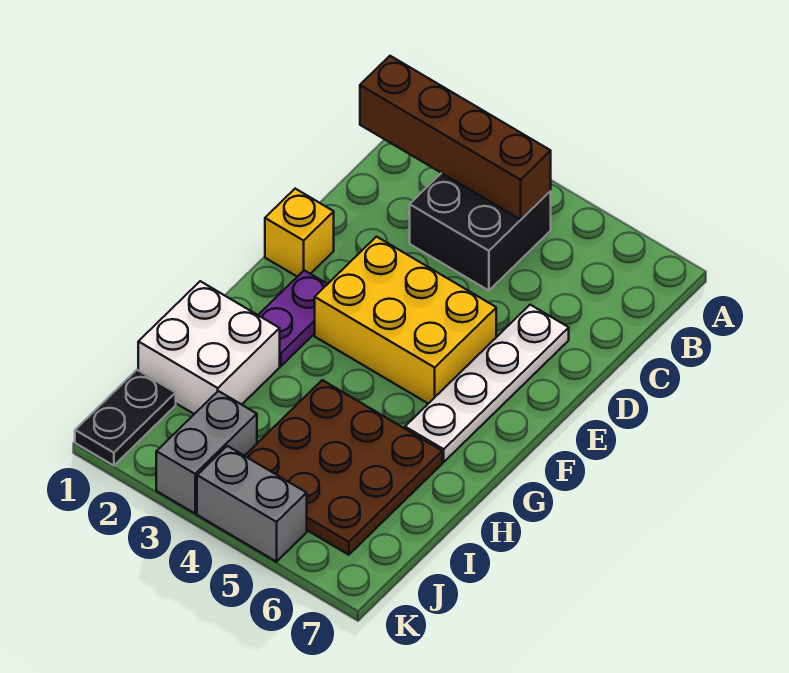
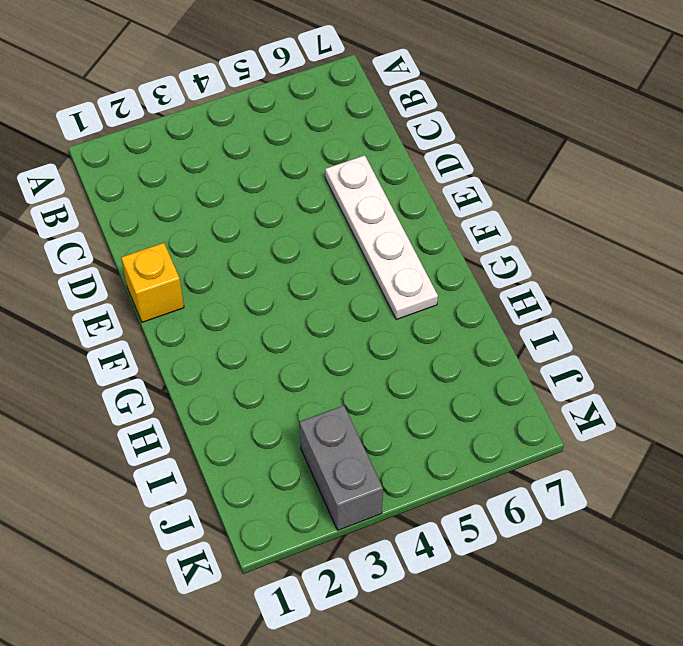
none -> black brick B3:C4 level 1
none -> yellow brick E3:F5 level 1

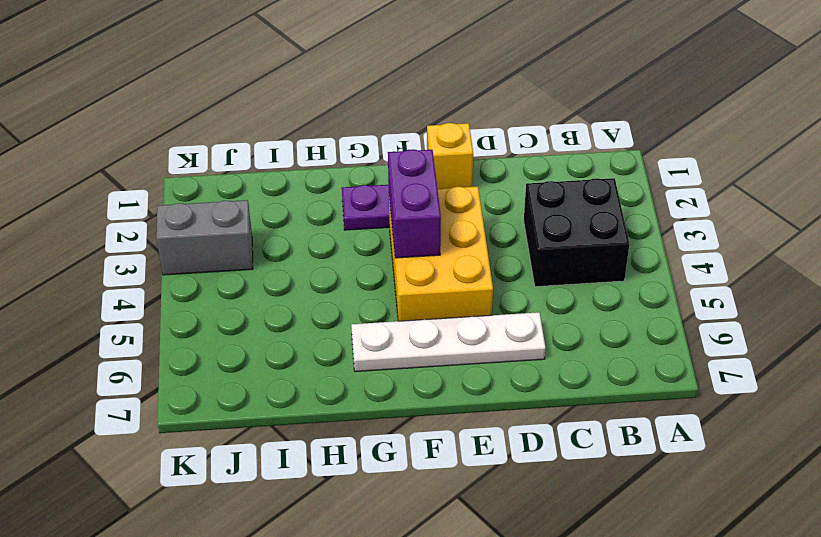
purple brick F3:F4 level 2 -> none
none -> white brick H1:I2 level 1
none -> brown plate H4:J6 level 1

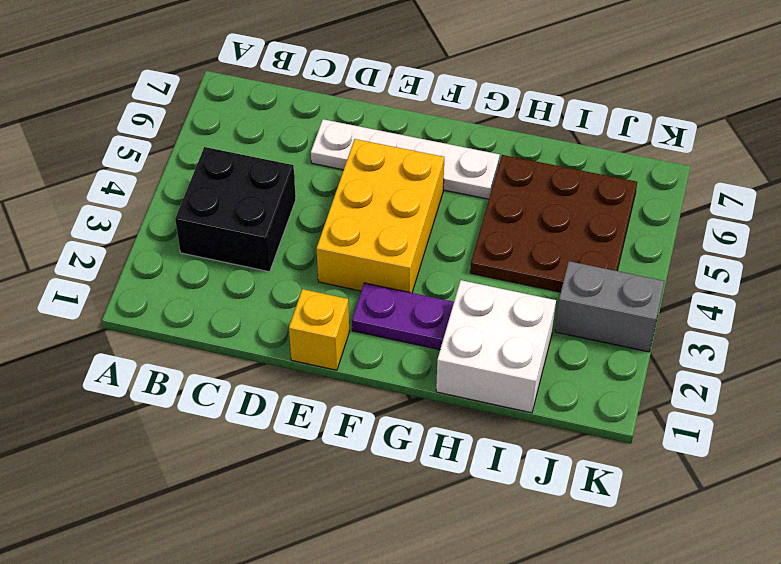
none -> black plate J1:K1 level 1
none -> grey brick K4:K5 level 1

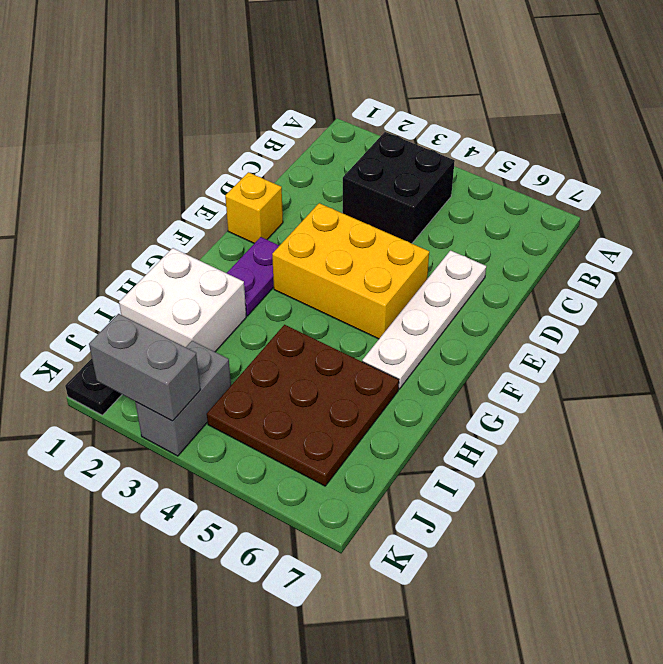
grey brick K2:K3 level 2 -> grey brick K4:K5 level 1
none -> brown brick B1:B4 level 2

